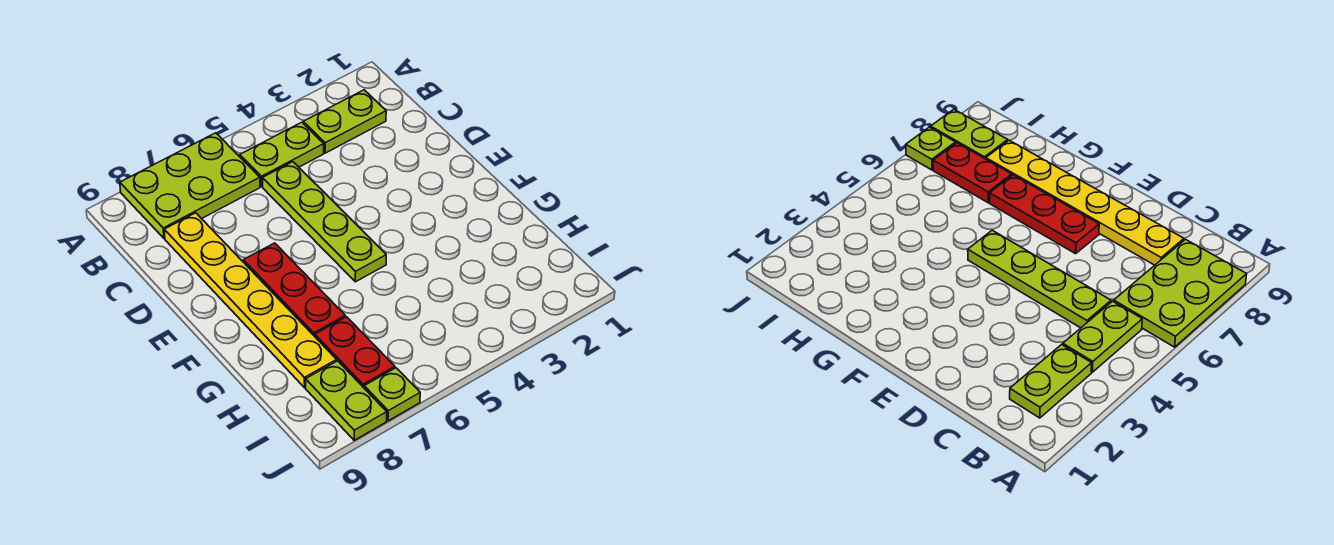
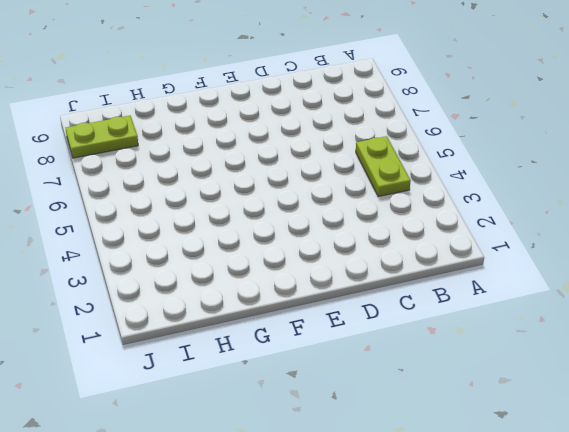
none -> lime plate A6:B8 level 1
none -> lime plate B2:B3 level 1

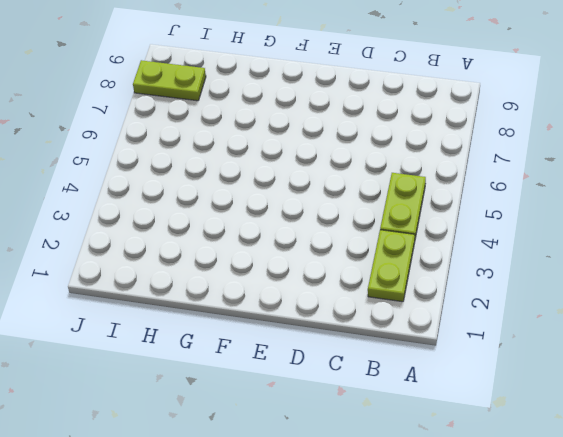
none -> lime plate A6:B8 level 1
none -> lime plate C5:F5 level 1

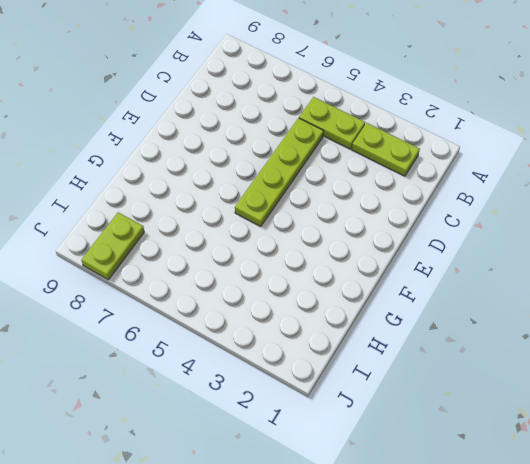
none -> lime plate A6:B8 level 1
none -> yellow plate C8:H8 level 1

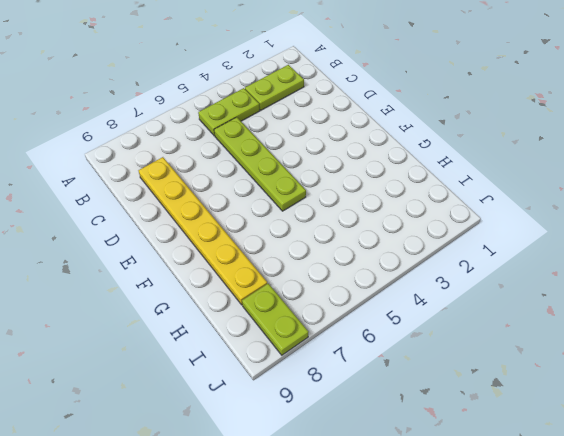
none -> lime plate A6:B8 level 1
none -> red plate E7:G7 level 1

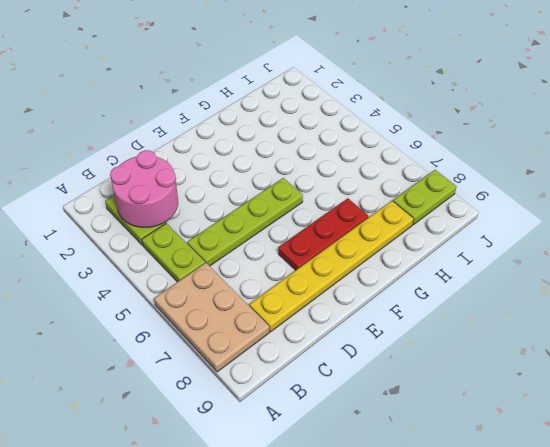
tan plate A6:B8 level 1 -> lime plate A6:B8 level 1
pink round brick B2:C3 level 2 -> none
none -> red plate H7:I7 level 1
none -> lime plate J7 level 1

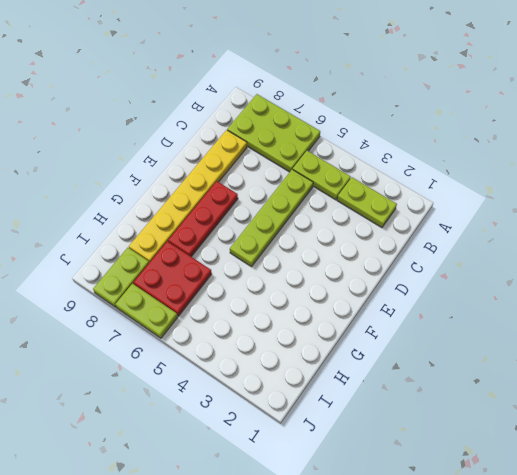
red plate H6:I7 level 1 -> red plate H7:I7 level 1
lime plate J6:J7 level 1 -> lime plate J7 level 1

